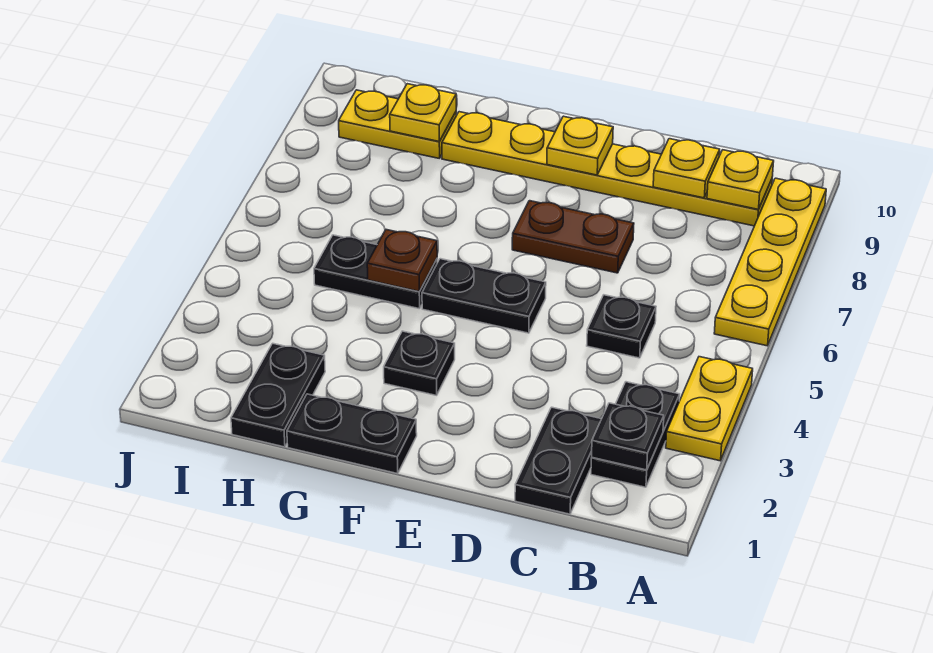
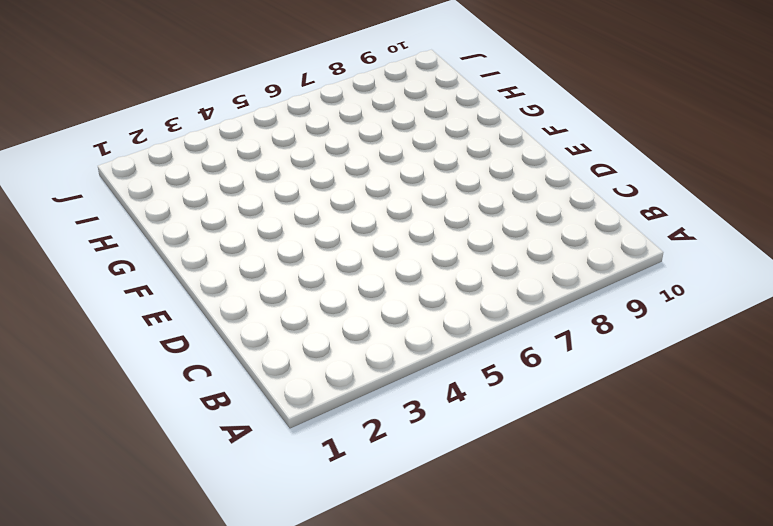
none -> yellow plate A3:A4 level 1
none -> yellow plate A6:A9 level 1
none -> black plate B2:B3 level 1

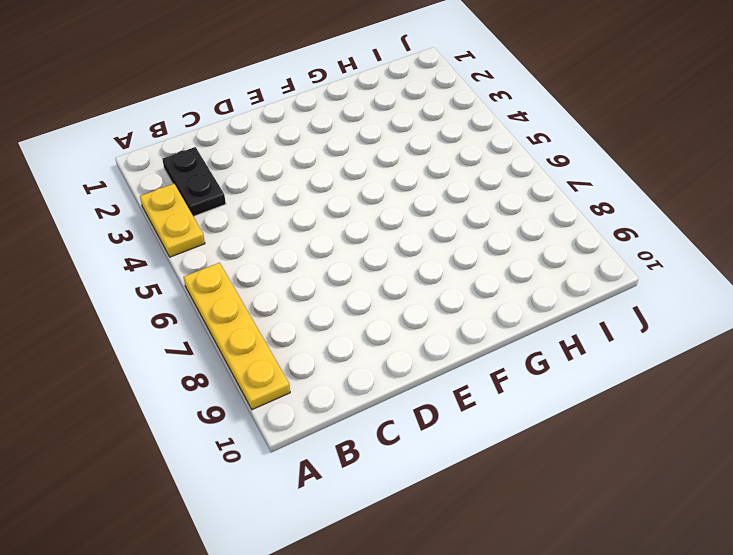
none -> yellow plate B9:G9 level 1
none -> black plate C1:C2 level 1
none -> black plate C5 level 1

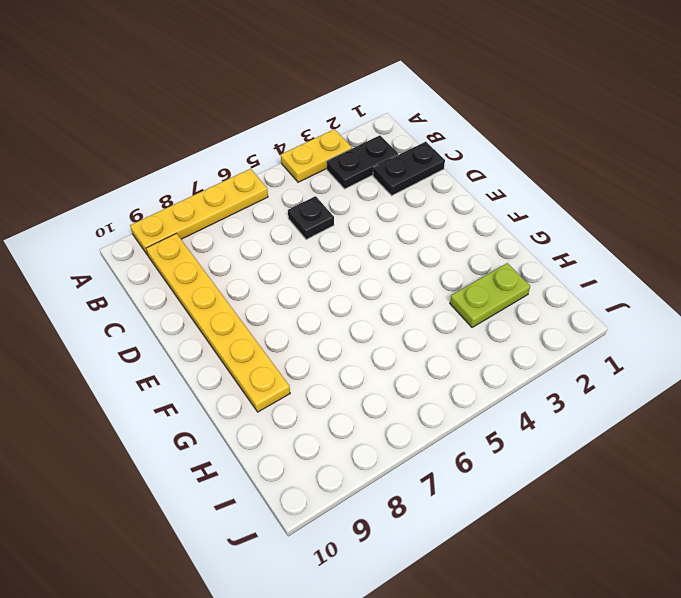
lime plate H2:H3 level 1 -> black plate H1:H2 level 1
none -> brown plate D7:E7 level 1
none -> black plate E5:F5 level 1
none -> black plate F1:G1 level 1

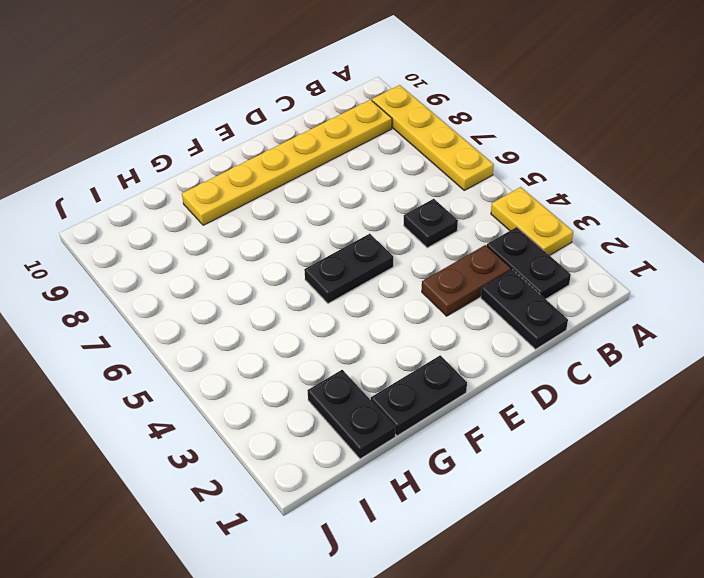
brown plate C3:D3 level 1 -> brown plate D7:E7 level 1
none -> black plate F3 level 1
none -> black plate G5:H5 level 1
none -> yellow plate H9:I9 level 1

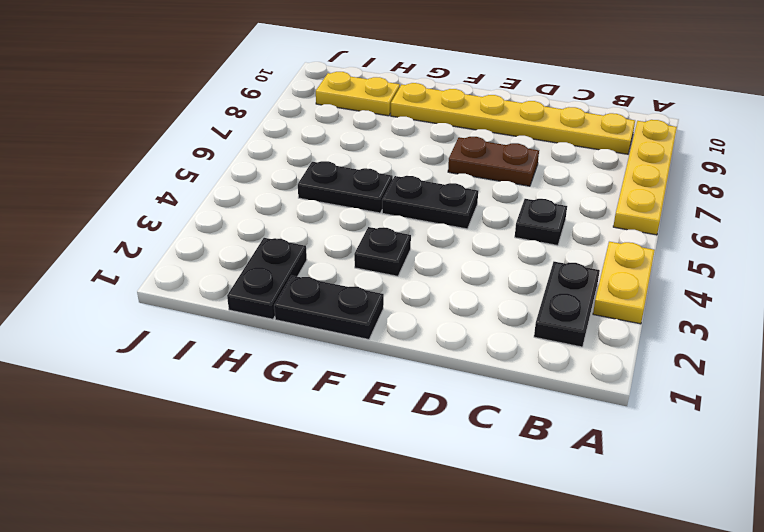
none -> black plate C1:C2 level 1
none -> black plate B2 level 2
none -> yellow plate B9 level 2

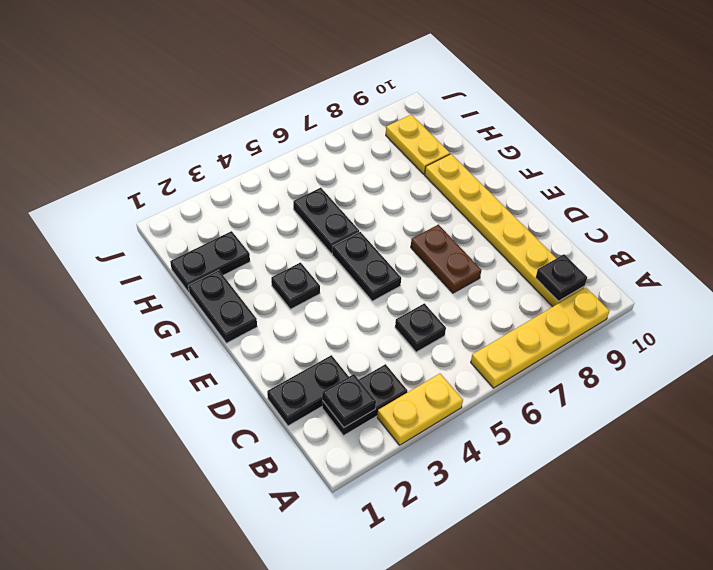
black plate B9 level 2 -> yellow plate B9 level 2
none -> yellow plate C9 level 2
none -> yellow plate E9 level 2
none -> brown plate G5 level 2

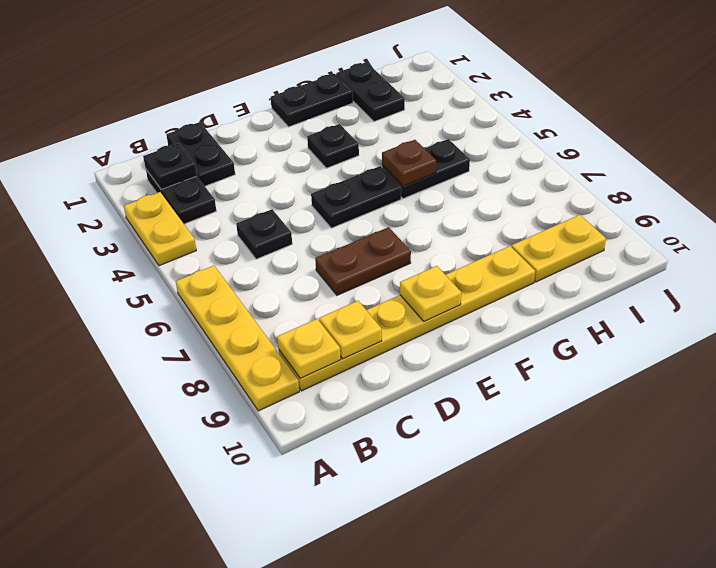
none -> yellow plate H9 level 2

